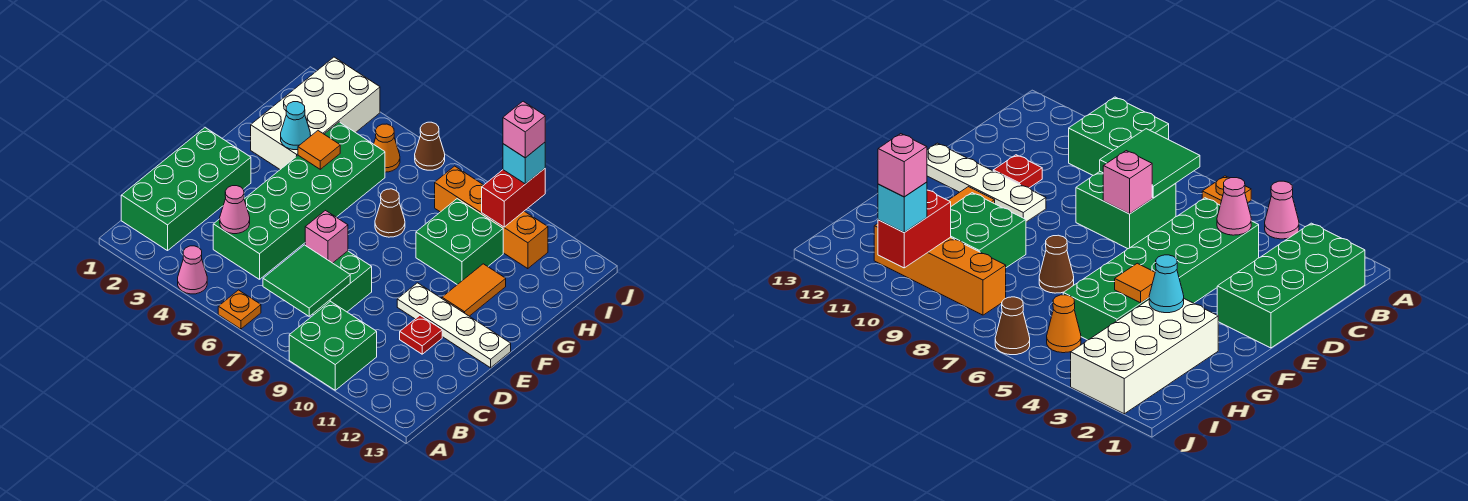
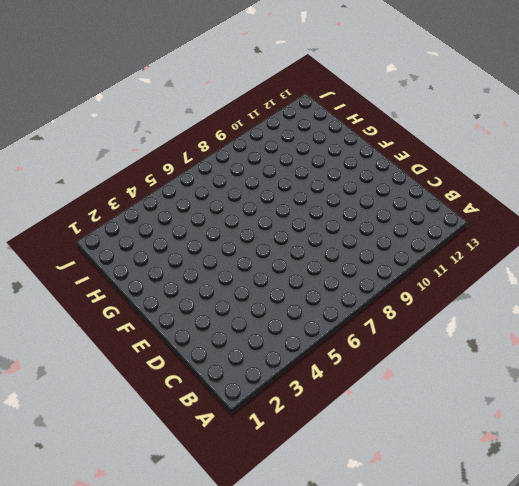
none -> pink cone A4 level 1
none -> orange plate A6 level 1
none -> green brick A9:B10 level 1

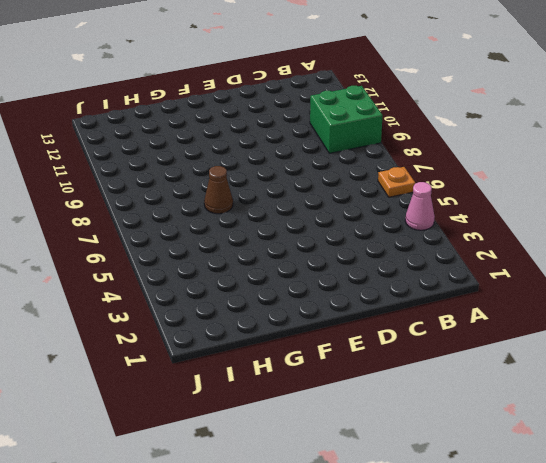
none -> green brick B1:E2 level 1
none -> green brick C4:H5 level 1
none -> green brick C7:D8 level 1

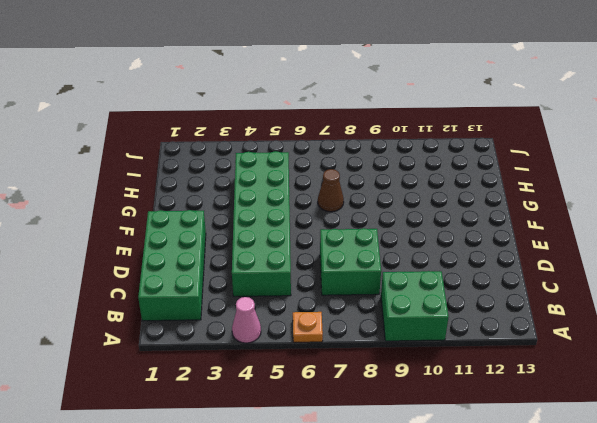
none -> red plate D11 level 1
none -> white plate E10:E13 level 1
none -> orange tile F11:G11 level 1

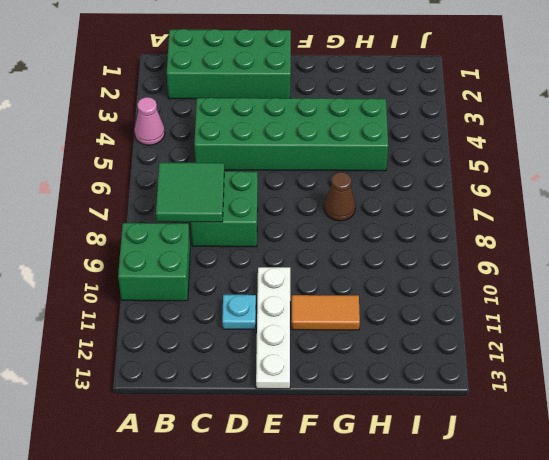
cyan plate D11 level 1 -> red plate D11 level 1
none -> orange plate A6 level 1
none -> white brick G2:J3 level 1
none -> green brick G9:H10 level 1

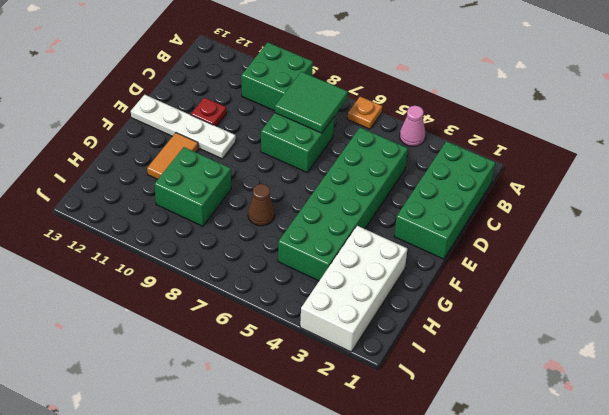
none -> orange cone I5 level 1
none -> orange brick I8:I11 level 1
none -> brown cone J6 level 1

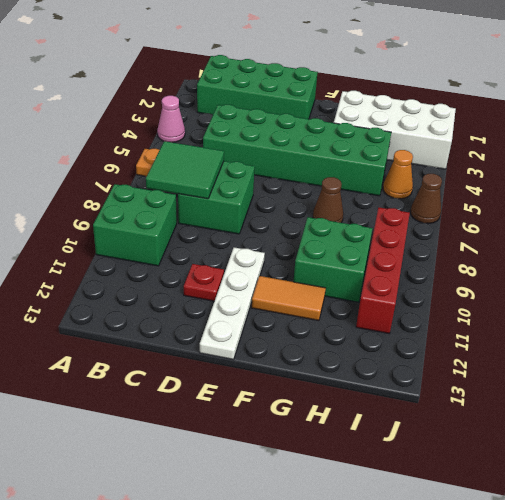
red brick I8:I11 level 1 -> orange brick I8:I11 level 1
none -> pink cone C4 level 2
none -> pink brick D7 level 2
none -> cyan cone G3 level 2

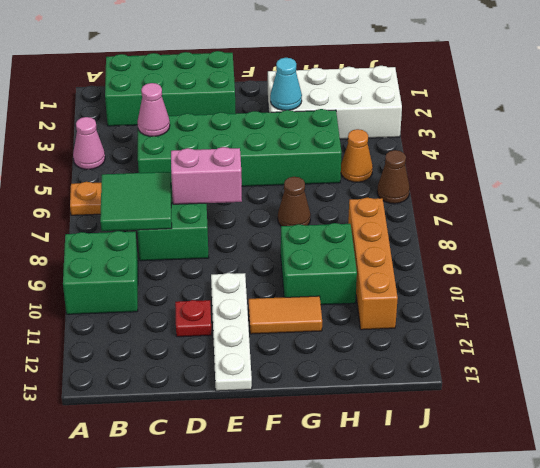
pink brick D7:E7 level 2 -> pink brick D7 level 2
none -> orange tile G4 level 2
none -> red brick I10:J10 level 2
none -> cyan brick J10 level 3

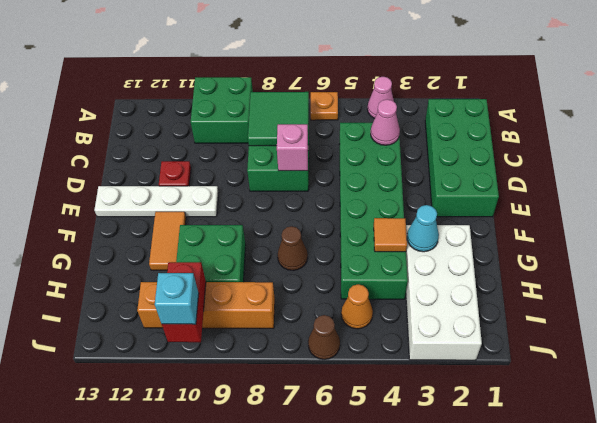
none -> pink brick J10 level 4

